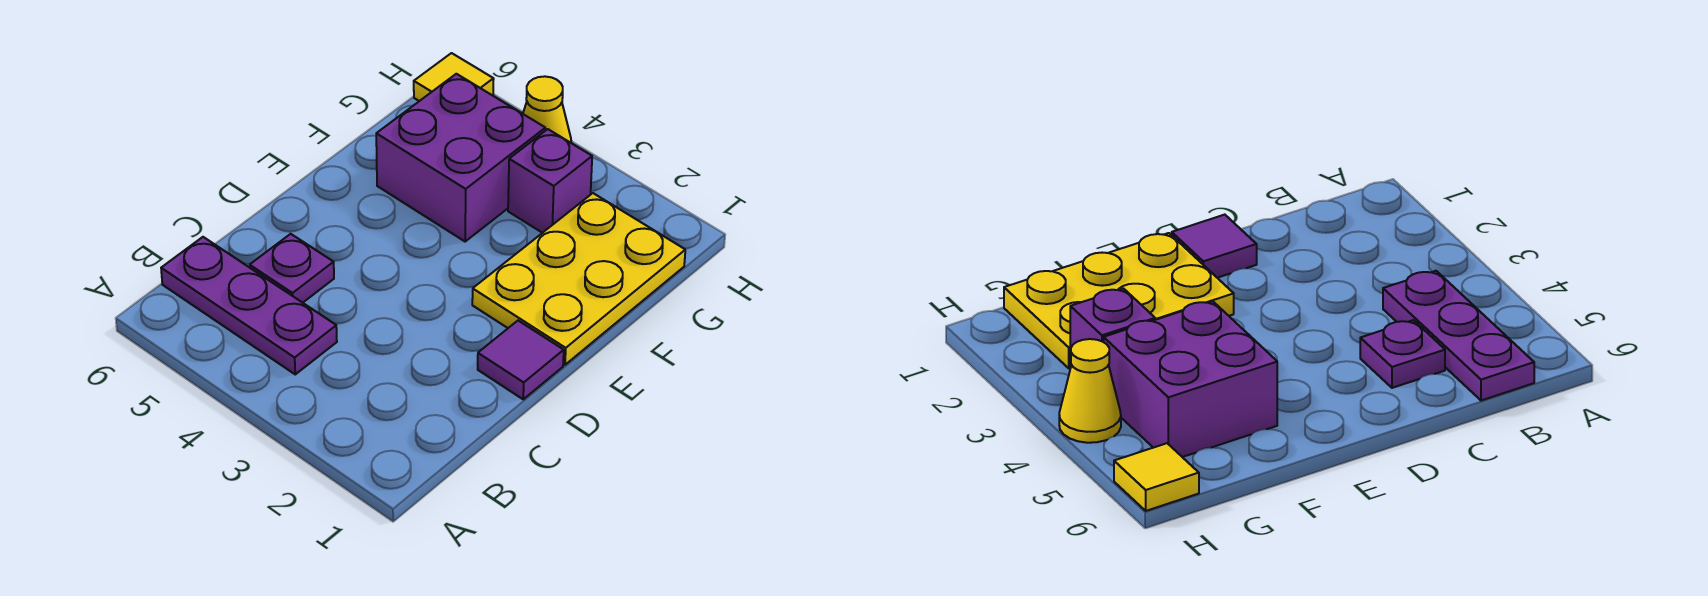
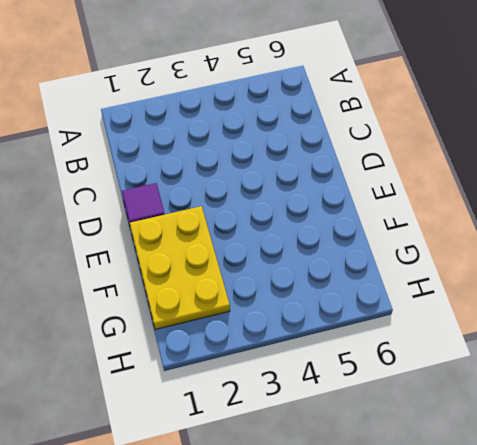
none -> purple plate B4:B6 level 1
none -> purple plate C5 level 1

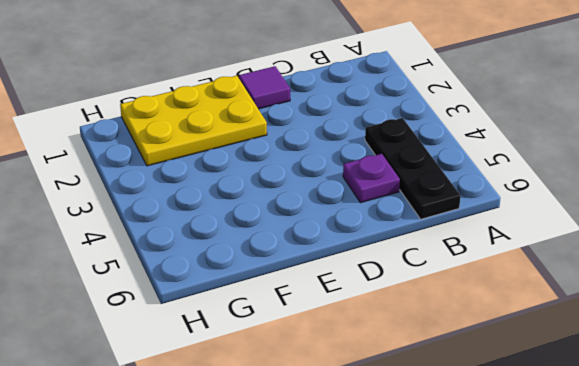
black plate B4:B6 level 1 -> purple plate B4:B6 level 1
none -> purple brick F4:G5 level 1
none -> purple brick G3 level 1

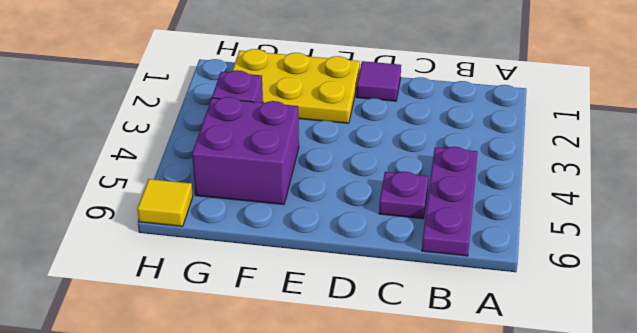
none -> yellow cone H4 level 1

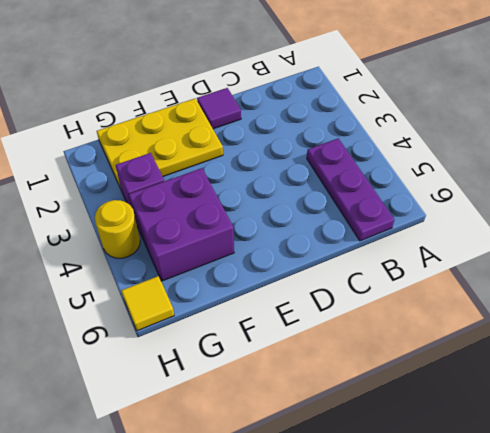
yellow round brick H4 level 1 -> yellow cone H4 level 1
none -> purple plate C5 level 1

